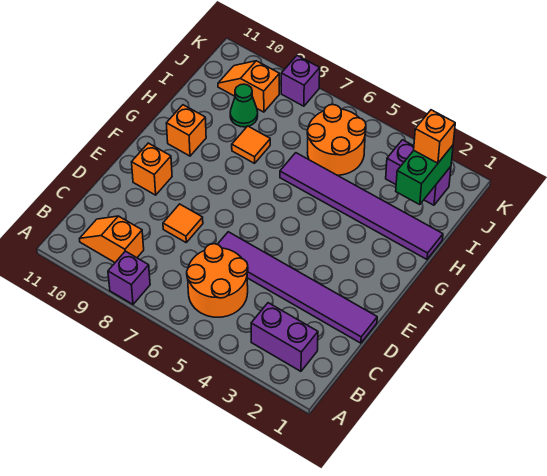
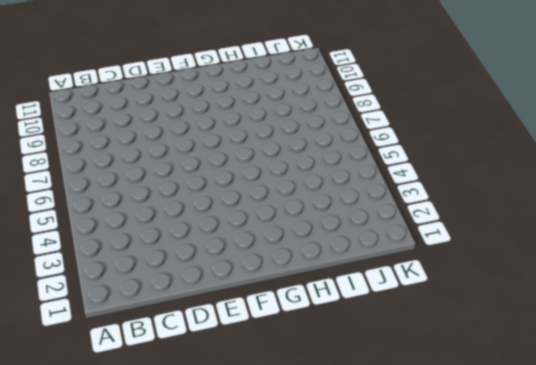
none -> purple brick A8 level 1
none -> purple brick B2:B3 level 1
none -> orange round brick B5:C6 level 1

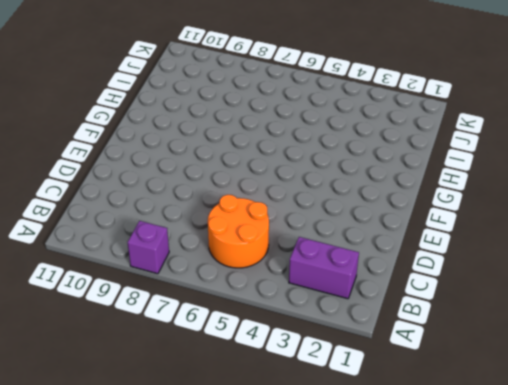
none -> orange slope B9:B10 level 1 top 9
none -> purple tile D1:D6 level 1
none -> orange tile D8 level 1

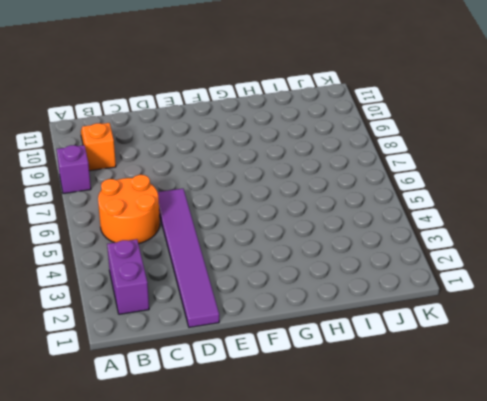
none -> orange tile D8 level 1
none -> orange brick E10 level 1
none -> orange brick G10 level 1

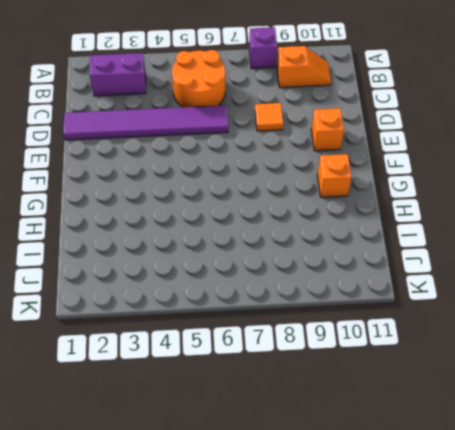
none -> purple tile H1:H6 level 1
none -> orange tile H8 level 1
none -> orange round brick I5:J6 level 1

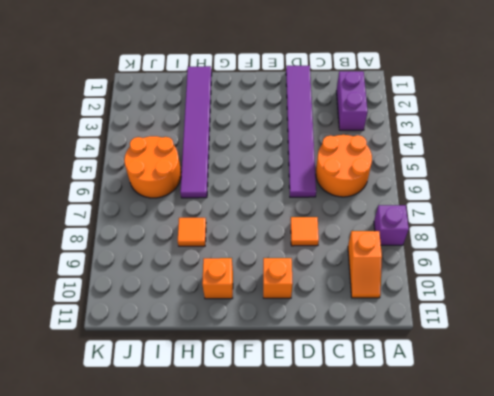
none -> green cone I9 level 1
none -> purple brick J2:J3 level 1
none -> orange slope J9:J10 level 1 top 9

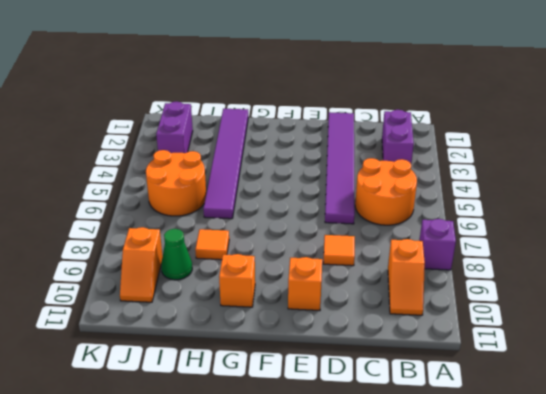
none -> purple brick K8 level 1
none -> green brick I2:J2 level 2
none -> orange brick J2 level 3

